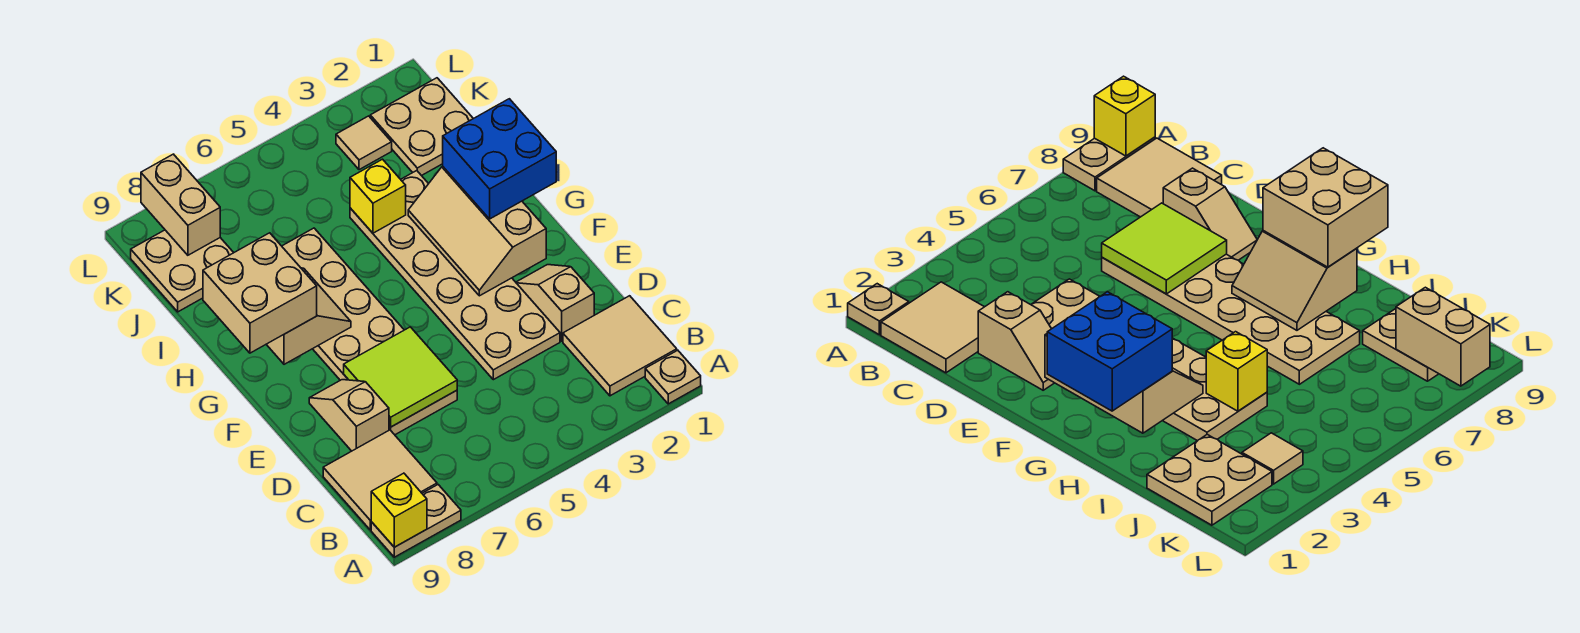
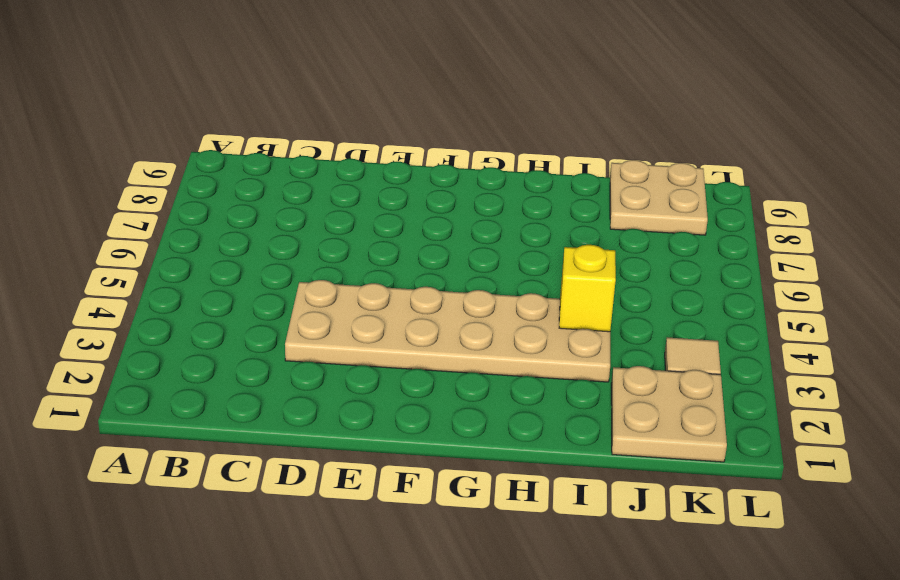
none -> tan plate A1 level 1
none -> tan plate A8:A9 level 1
none -> tan tile B1:C2 level 1

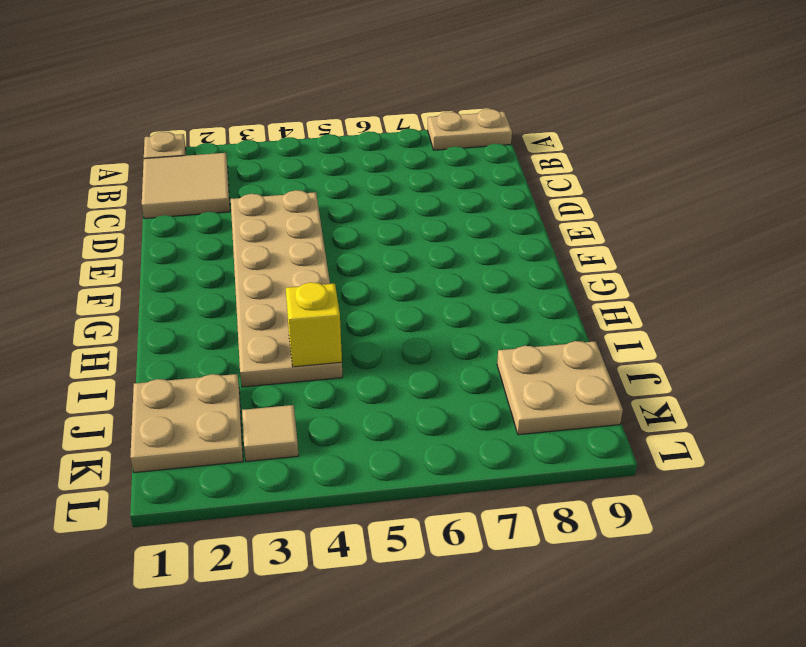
none -> tan tile B8:C9 level 1
none -> tan slope D2:E2 level 1 top D
none -> tan plate D6:I7 level 1

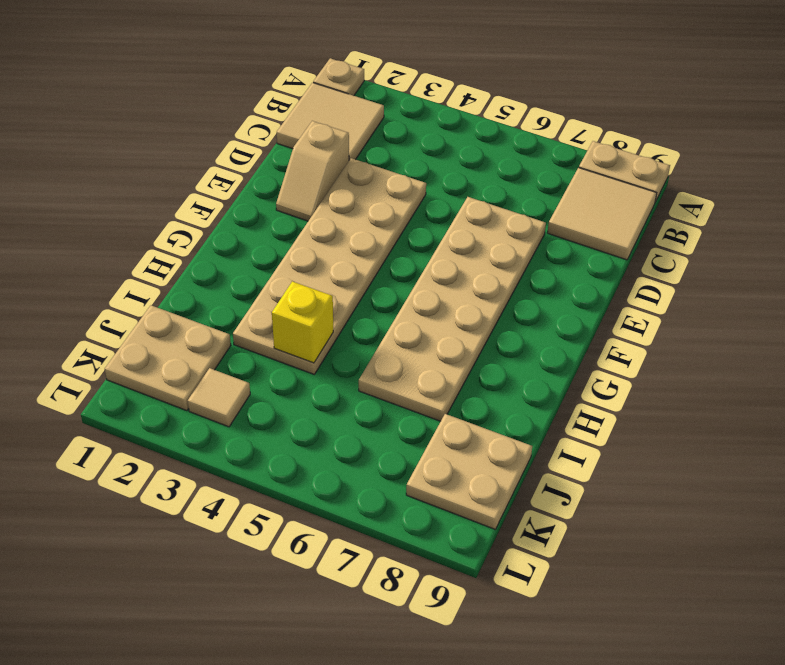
none -> tan slope D8:E8 level 1 top D
none -> yellow brick A9 level 2
none -> lime tile D6:E7 level 2

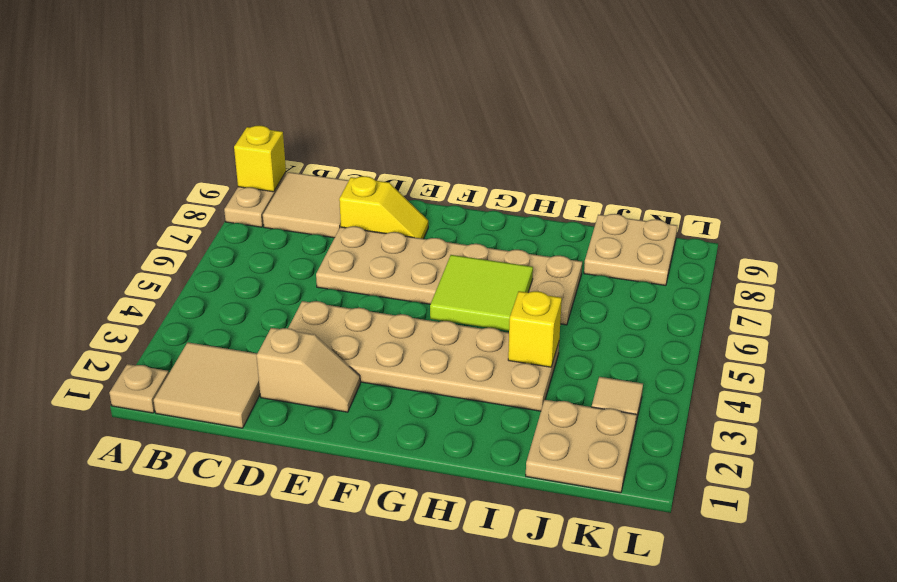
yellow slope D8:E8 level 1 top D -> tan slope D8:E8 level 1 top D
lime tile G5:H6 level 2 -> lime tile D6:E7 level 2
none -> tan slope F2:H3 level 2 top 2
none -> tan slope G7:H8 level 2 top 8
none -> tan brick K8:L8 level 2

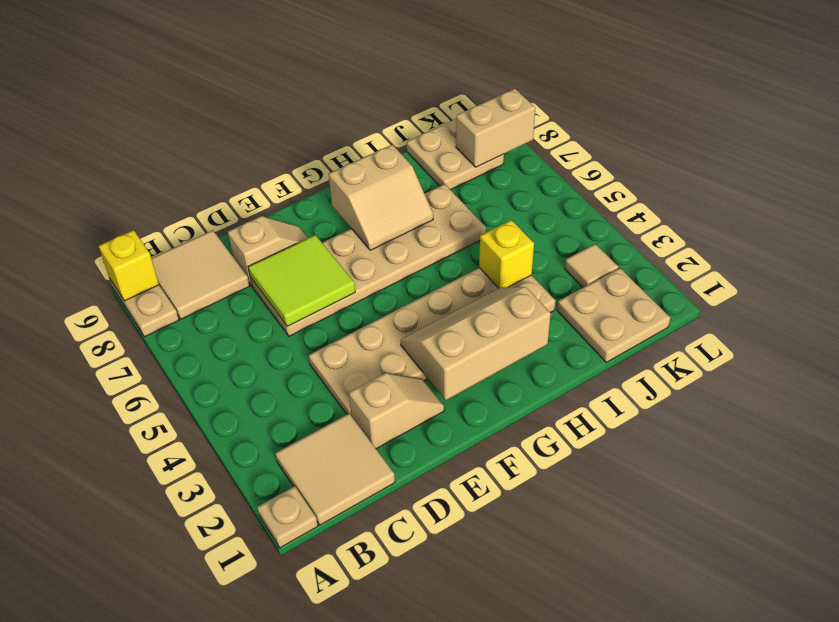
none -> blue brick G1:H2 level 3
none -> tan brick G8:H9 level 3

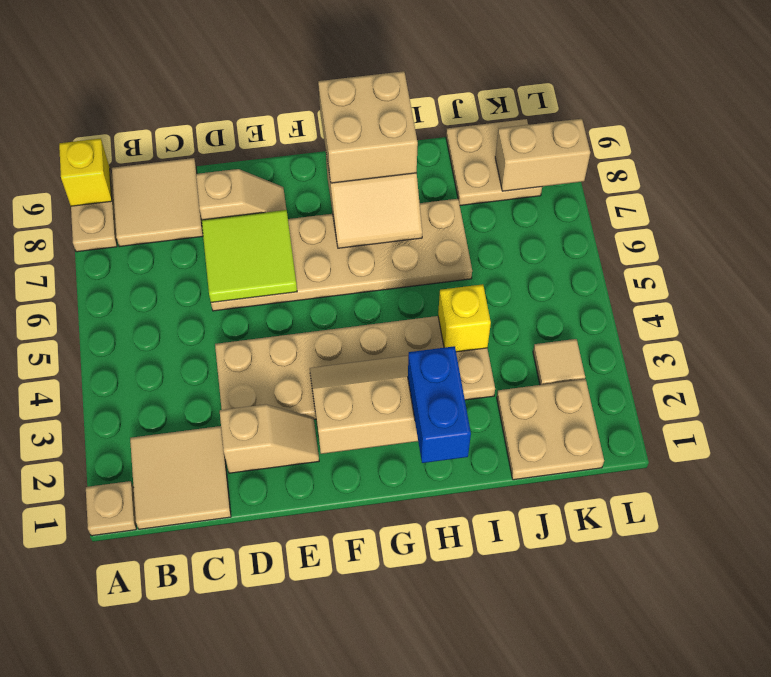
blue brick H1:H2 level 3 -> blue brick G1:H2 level 3

